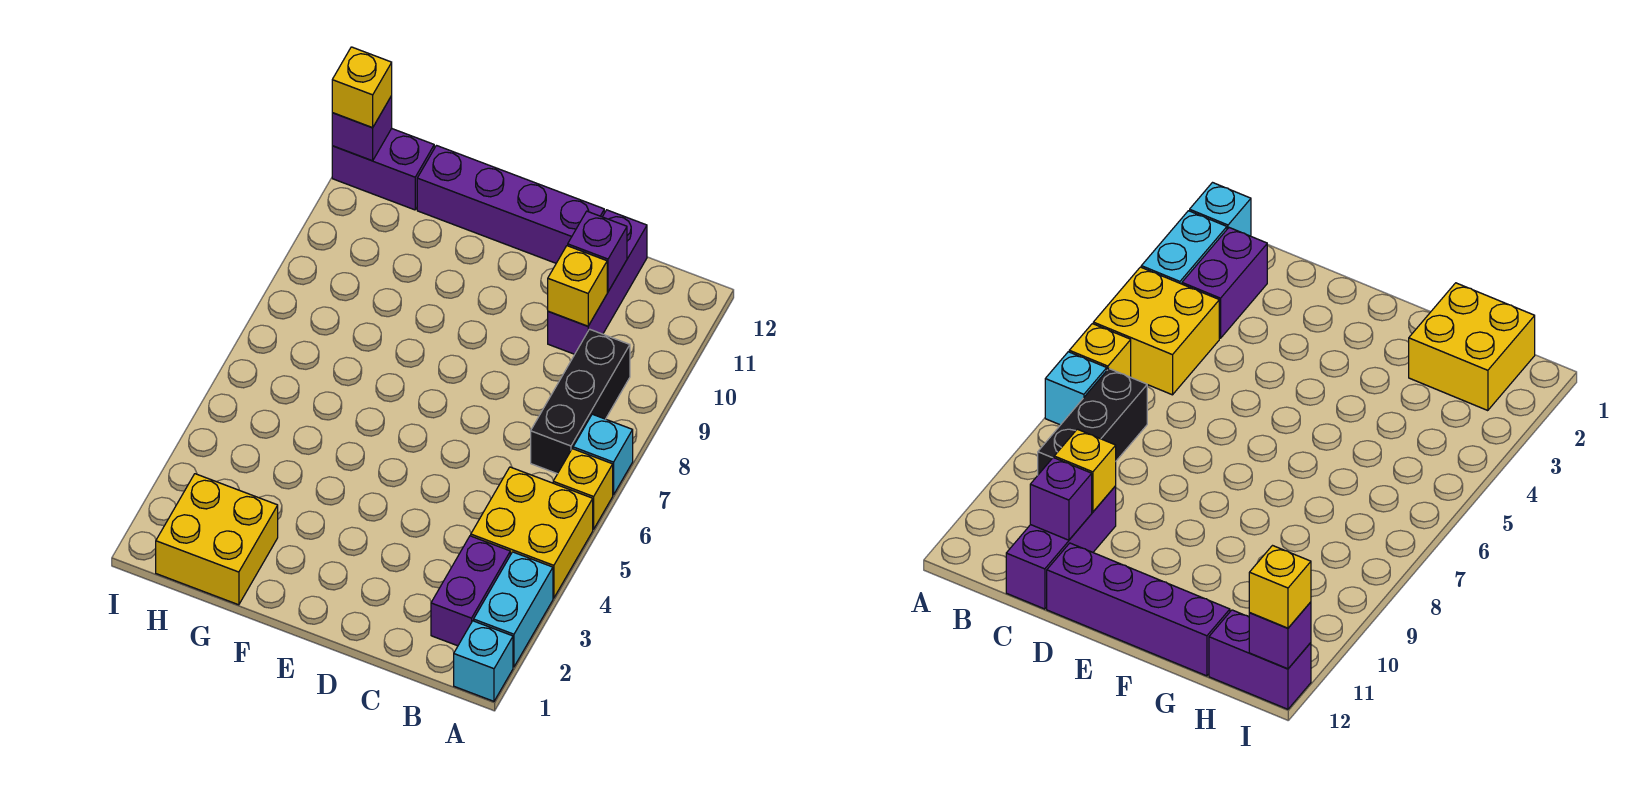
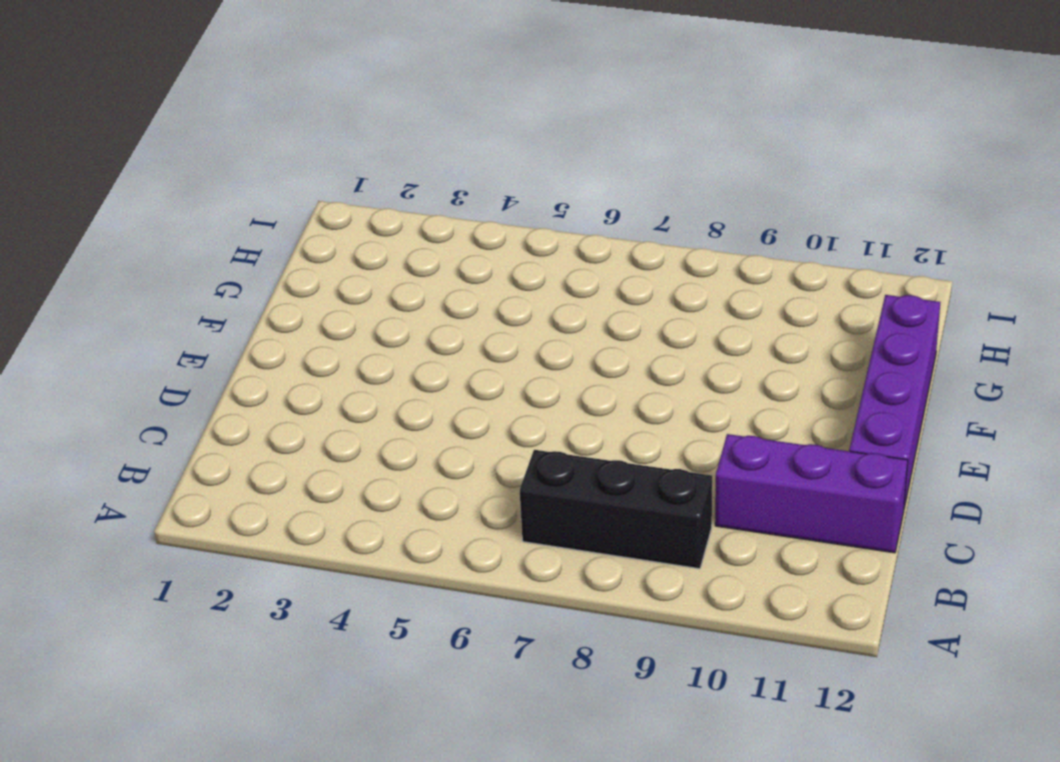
none -> cyan brick A1 level 1
none -> cyan brick A2:A3 level 1
none -> yellow brick A4:B5 level 1

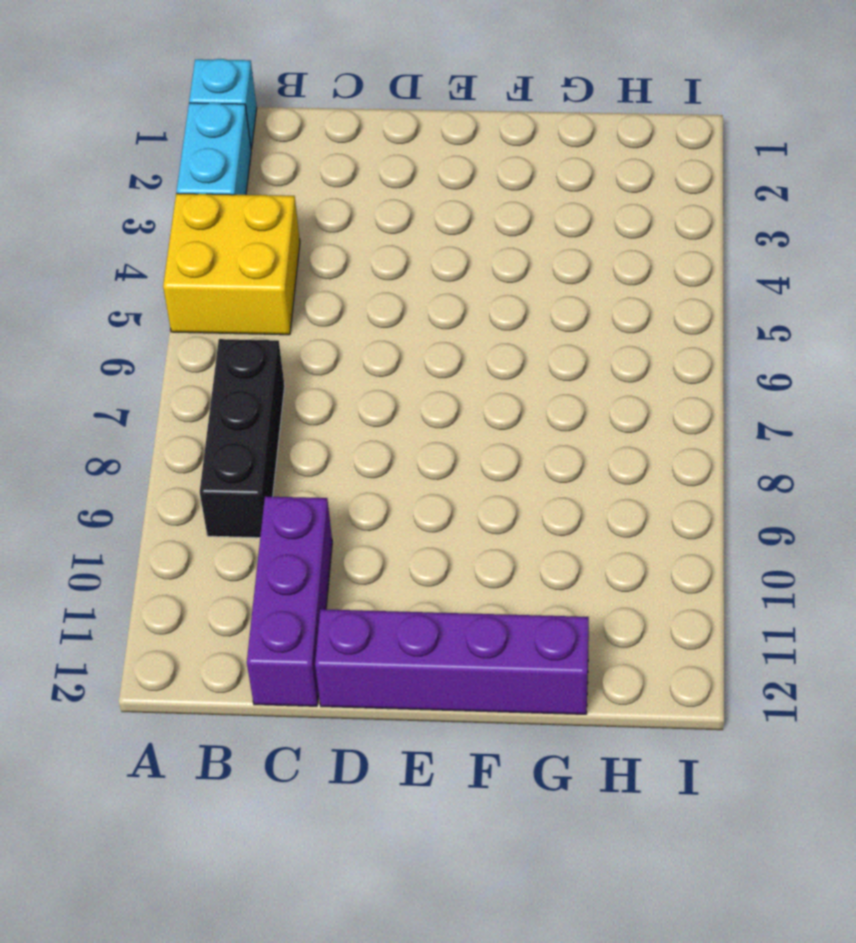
none -> yellow brick A6 level 1
none -> cyan brick A7 level 1
none -> purple brick B2:B3 level 1

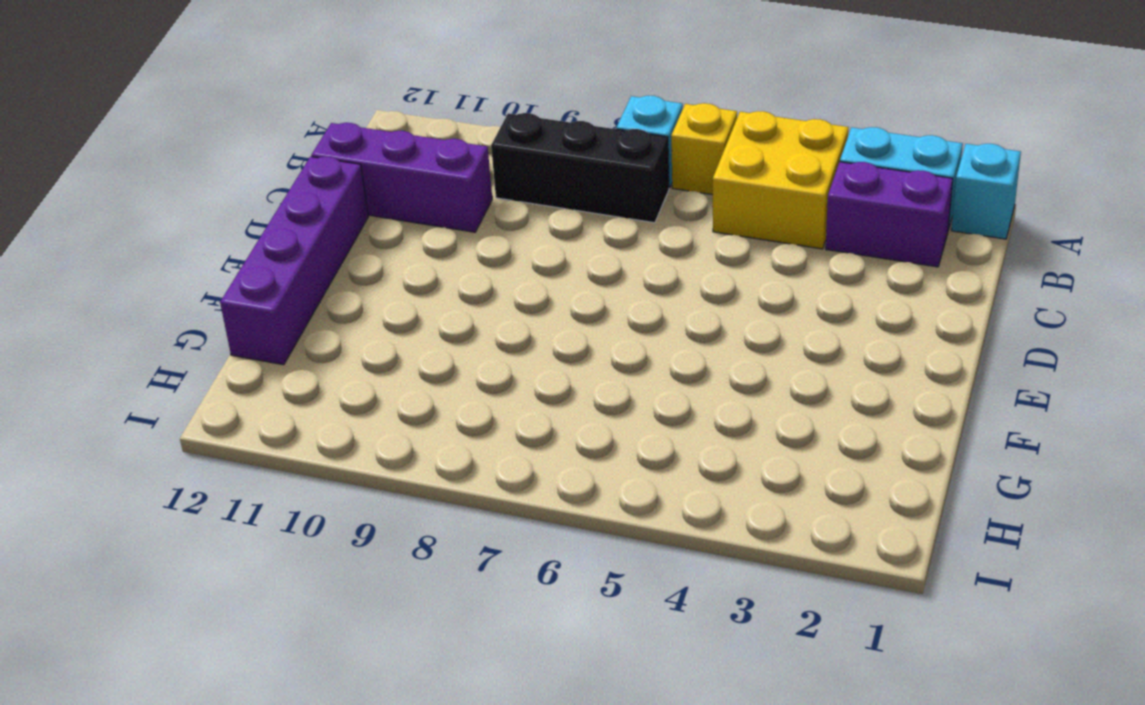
none -> yellow brick G1:H2 level 1
none -> purple brick H12:I12 level 1
none -> yellow brick C10 level 2

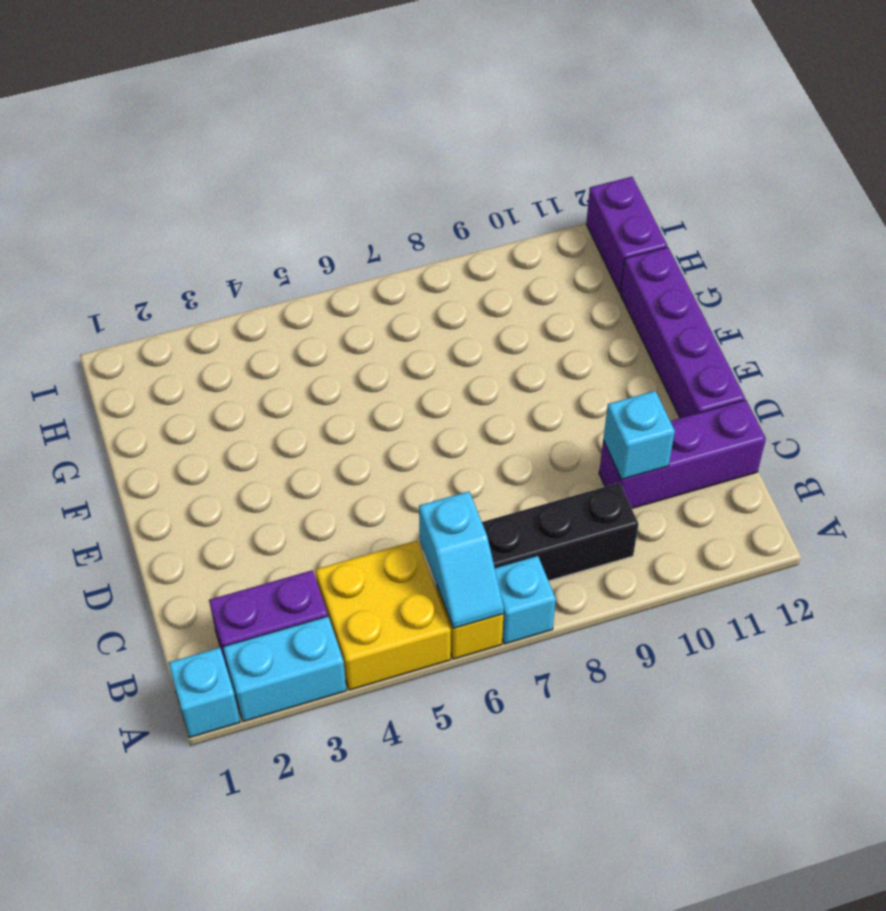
cyan slope A6:B6 level 2 top B -> none
cyan brick C10 level 2 -> yellow brick C10 level 2
none -> yellow brick G1:H2 level 1
none -> purple brick C11 level 2
none -> purple brick I12 level 2

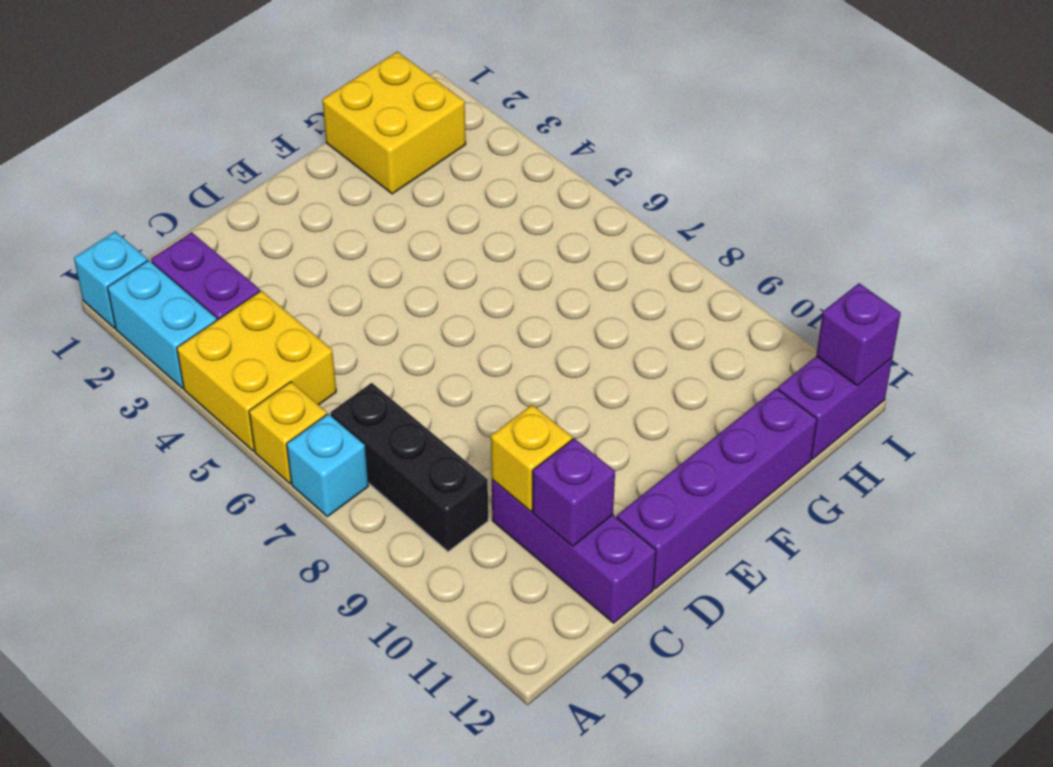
none -> yellow brick I12 level 3

